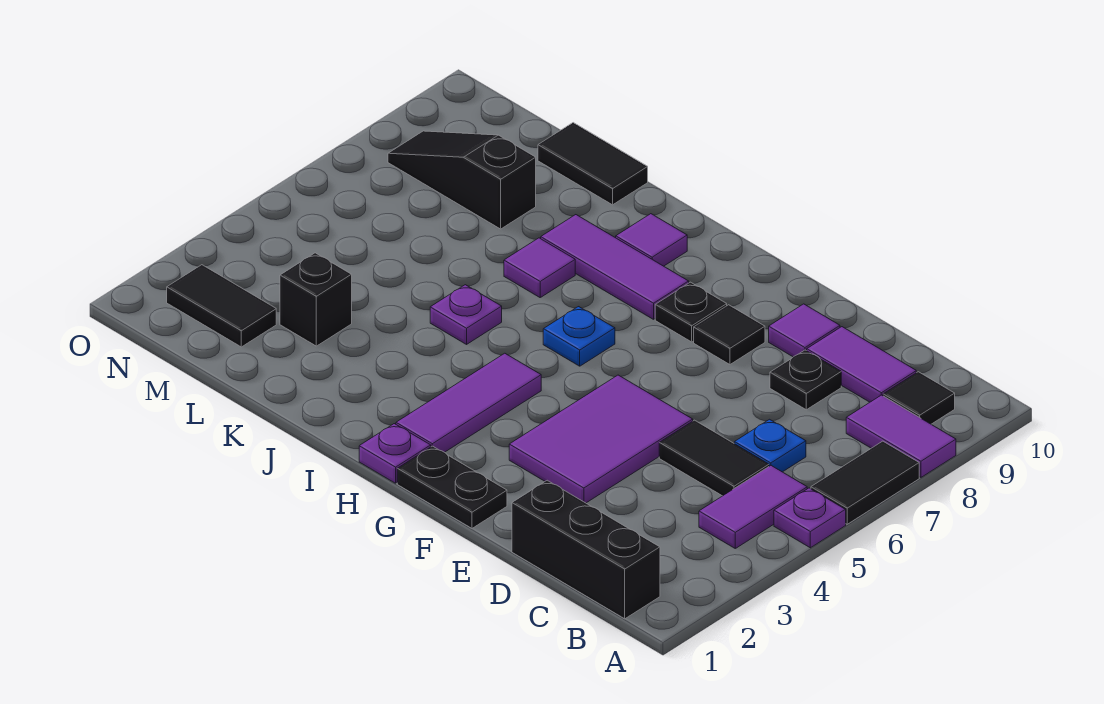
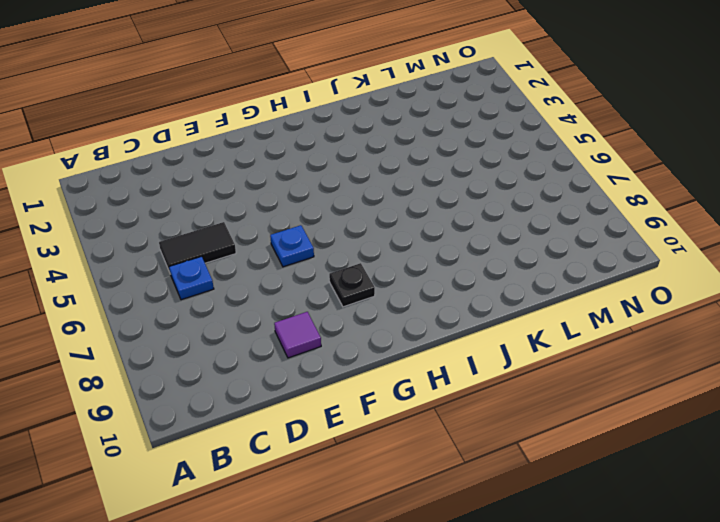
blue plate F6 level 1 -> blue plate H6 level 1
none -> purple plate A5 level 1
none -> black tile A6:A7 level 1
none -> purple tile A8:B8 level 1

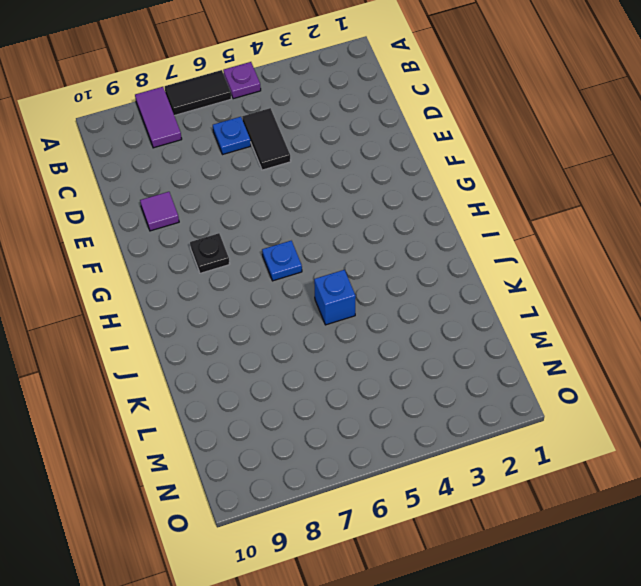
blue brick J5 level 1 -> purple plate J5 level 1
none -> black brick B1:D1 level 1
none -> purple tile B4:B5 level 1
none -> black tile B9 level 1

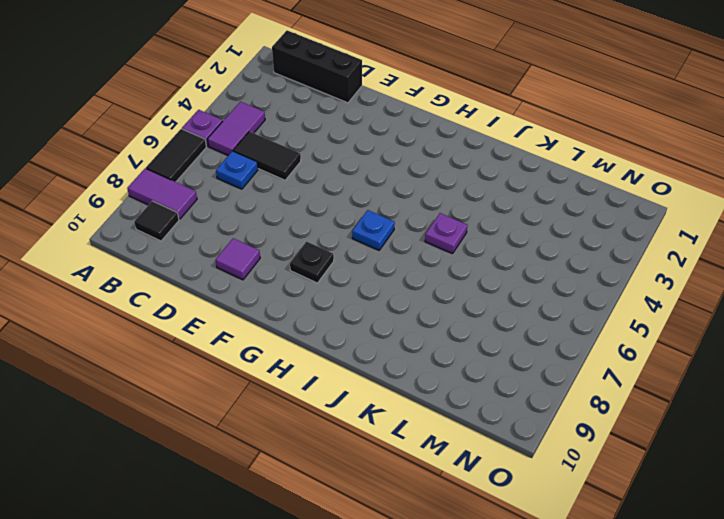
none -> purple tile C9:D9 level 1
none -> black plate D8 level 1
none -> purple tile E3:F5 level 1

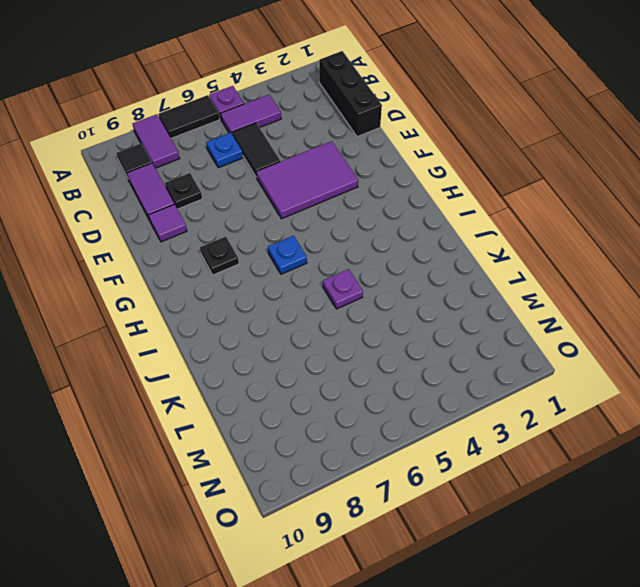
none -> black plate F1:G1 level 1
none -> black tile F8 level 1
none -> purple plate H1 level 1

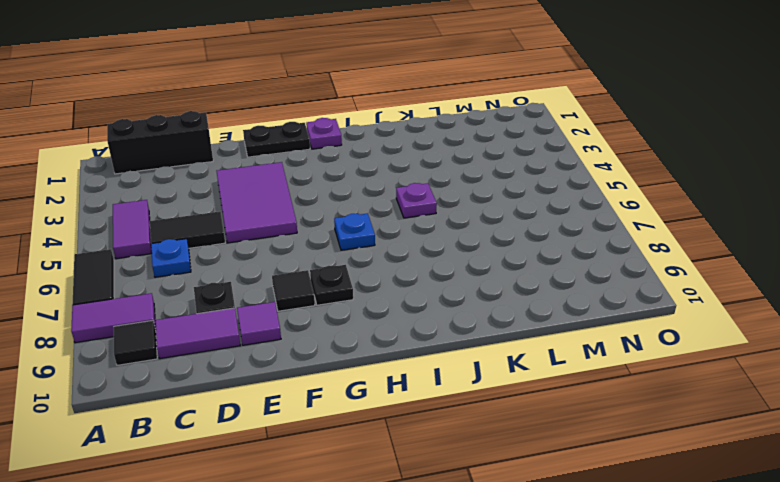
none -> purple plate A5 level 1
none -> purple tile H2:H4 level 1
none -> purple tile H8:J8 level 1

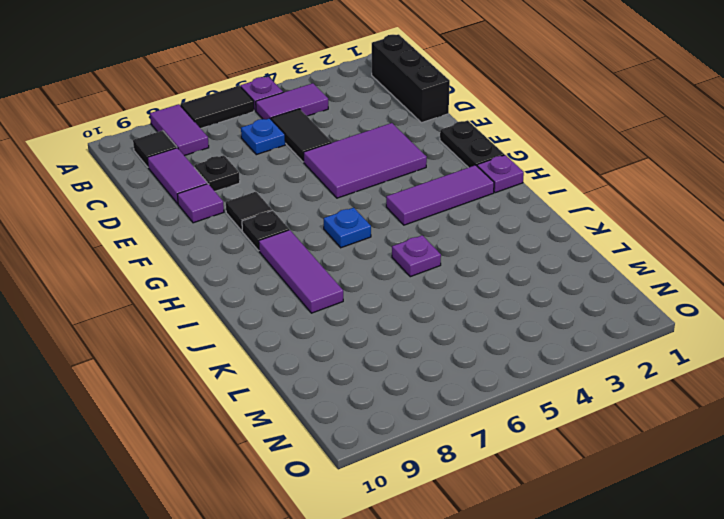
none -> purple tile I9 level 1
none -> purple tile J7 level 1
none -> black tile K10:L10 level 1

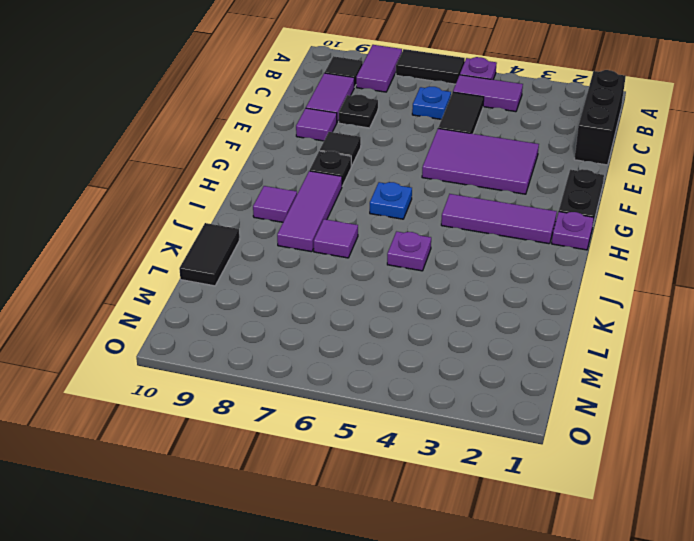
none -> black brick L3 level 1
none -> black slope L8:N8 level 1 top L
none -> black tile M2:N2 level 1

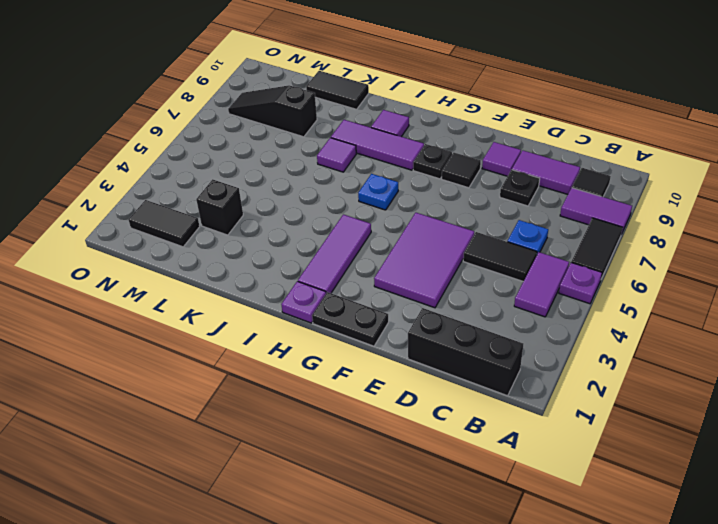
none -> purple plate J5 level 1

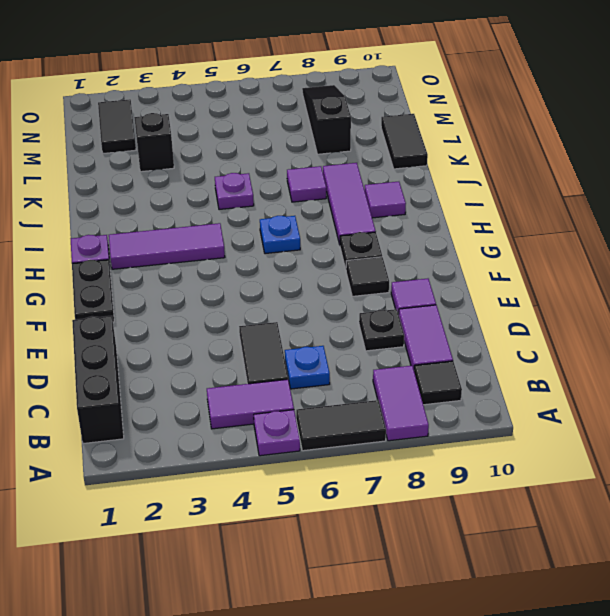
none -> purple tile E3:F5 level 1

